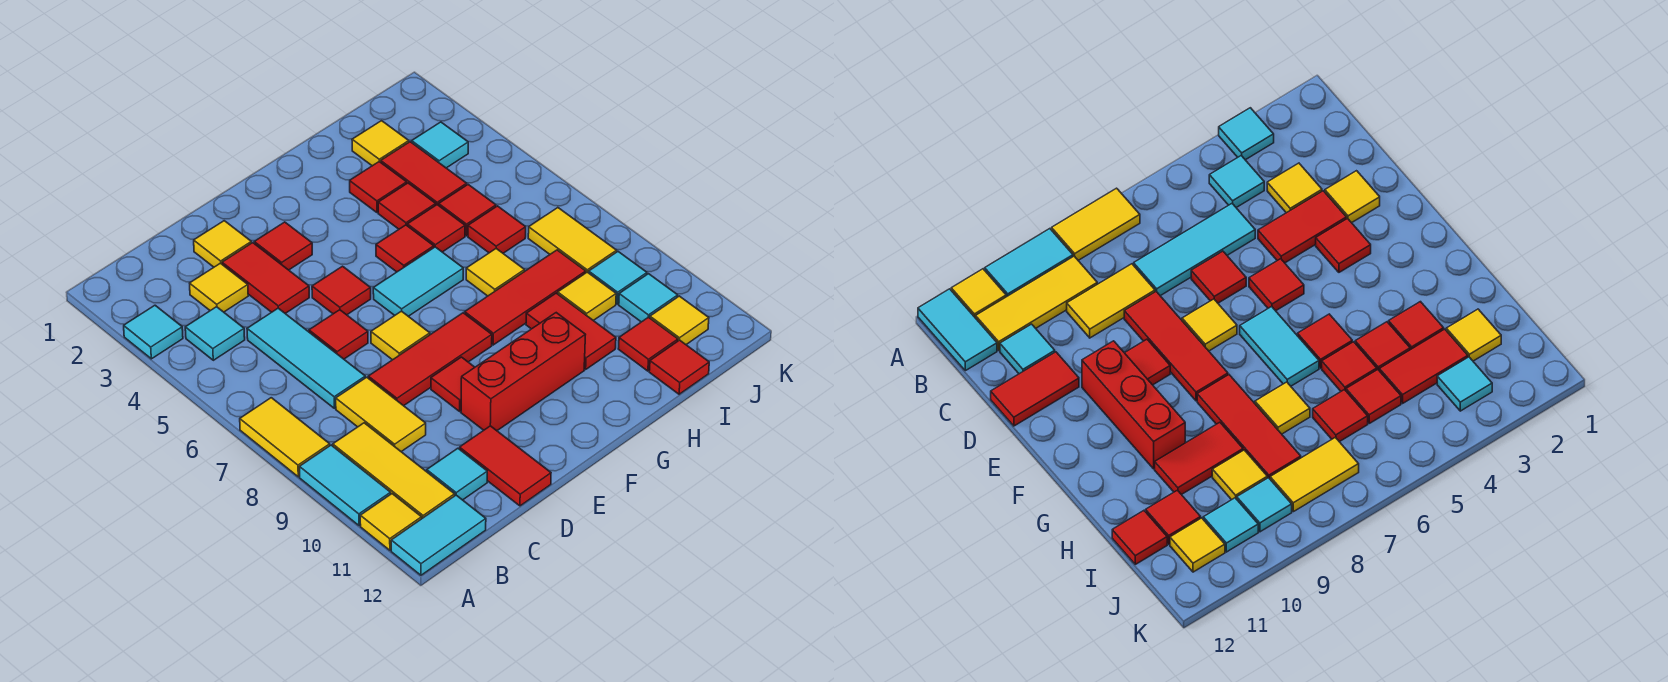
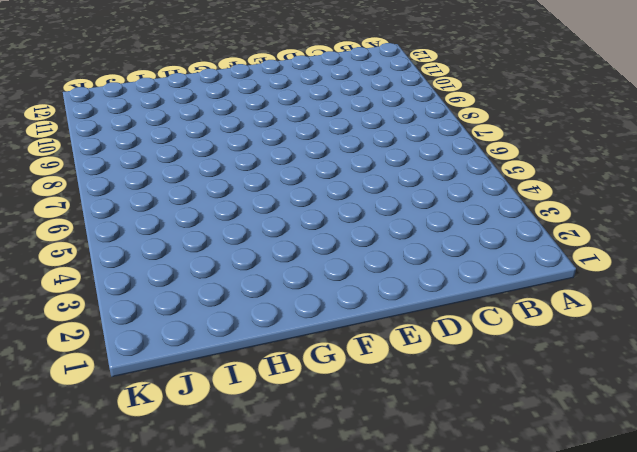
none -> cyan tile A3 level 1
none -> yellow tile A7:A8 level 1
none -> cyan tile A9:A10 level 1
none -> yellow tile A11 level 1

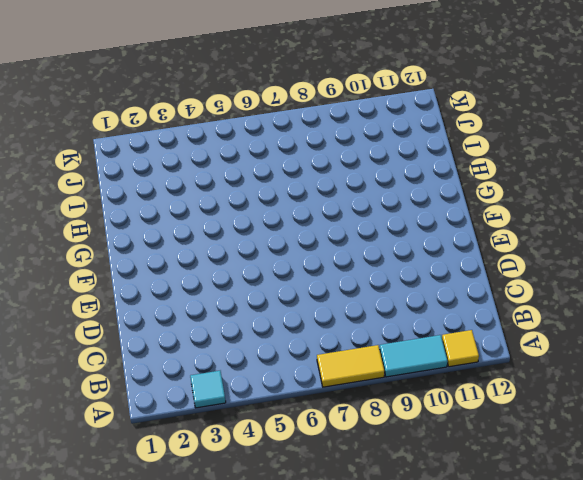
none -> cyan tile A12:B12 level 1
none -> cyan tile B4 level 1
none -> yellow tile B9:B11 level 1
none -> yellow tile C3 level 1

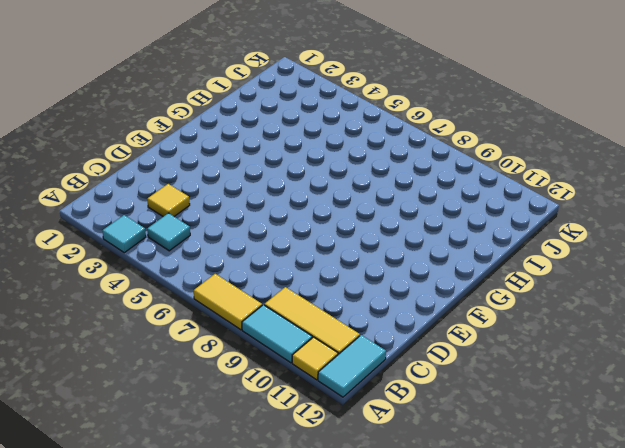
none -> cyan tile C5:C7 level 1
none -> yellow tile C8:C9 level 1
none -> cyan tile C11 level 1
none -> yellow tile D2 level 1

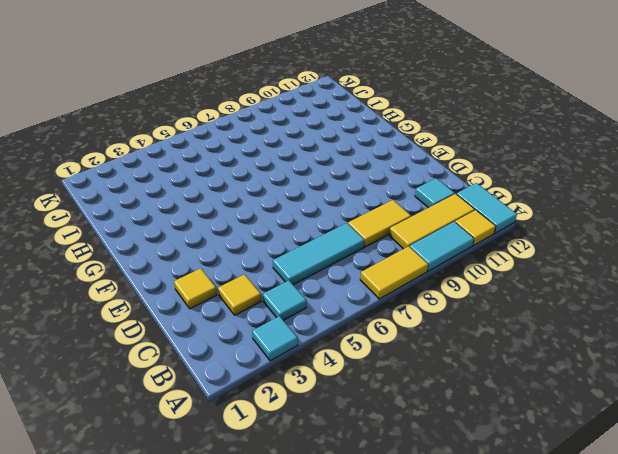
none -> red tile D3:D4 level 1
none -> red tile D6 level 1
none -> red tile D8:F8 level 1
none -> red tile D11:D12 level 1

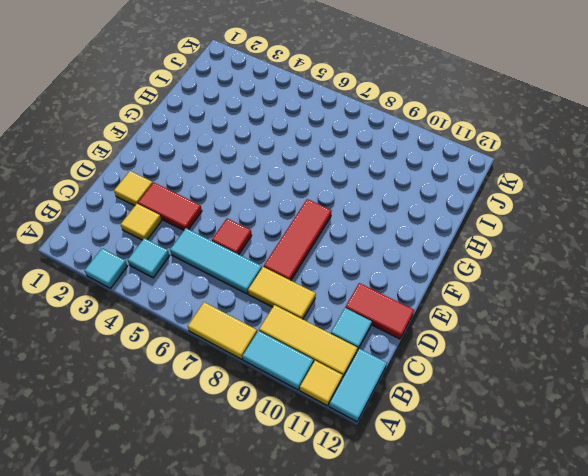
none -> red tile E3 level 1
none -> red tile E5 level 1
none -> yellow tile E7 level 1
none -> red tile E9 level 1

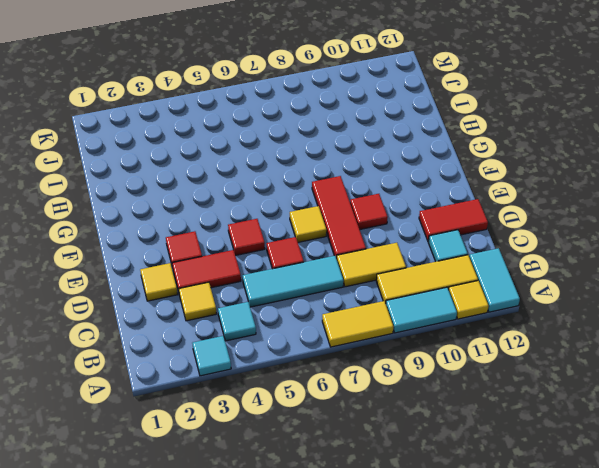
none -> red brick E10:G10 level 1
none -> cyan tile F6:G6 level 1
none -> red tile G5 level 1
none -> red tile G8:I8 level 1

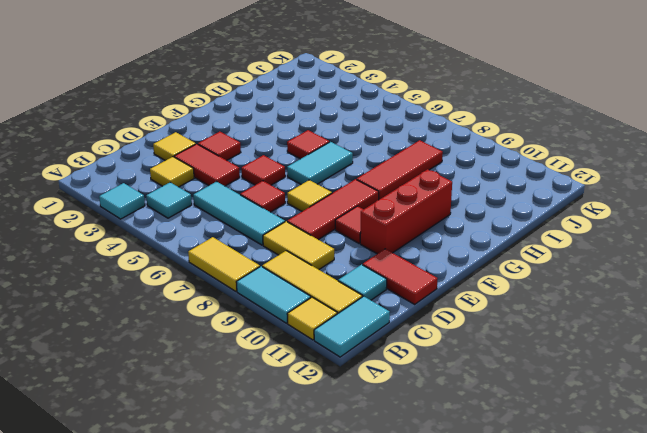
none -> red tile H3 level 1
none -> red tile H4 level 1
none -> red tile H5 level 1
none -> yellow tile H7 level 1

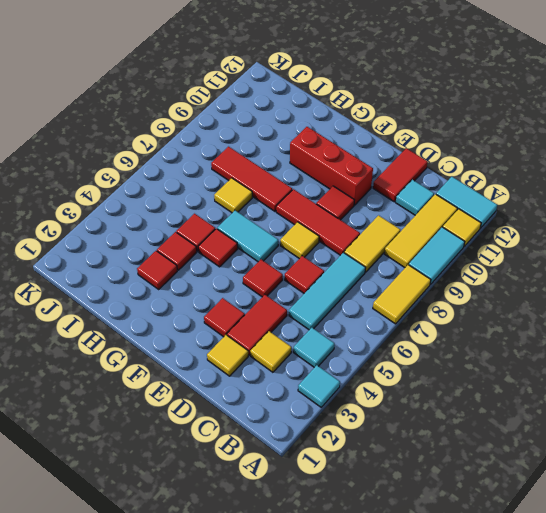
none -> red tile H9:H10 level 1
none -> yellow tile I2 level 1
none -> red tile I3:I4 level 1
none -> red tile I5 level 1

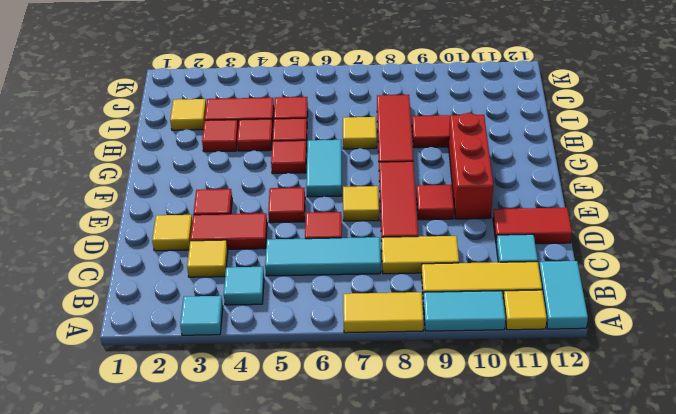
none -> red tile I6 level 1
none -> yellow tile I9 level 1
none -> red tile I11 level 1
none -> red tile I12 level 1

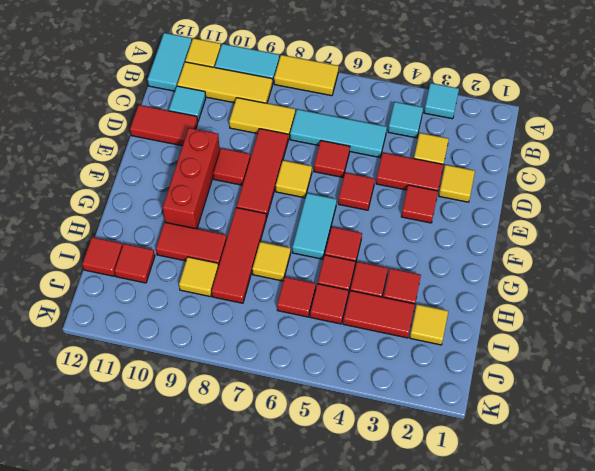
none -> cyan tile J3 level 1
none -> yellow tile J7:J8 level 1
none -> cyan tile J9 level 1
none -> cyan tile J10 level 1

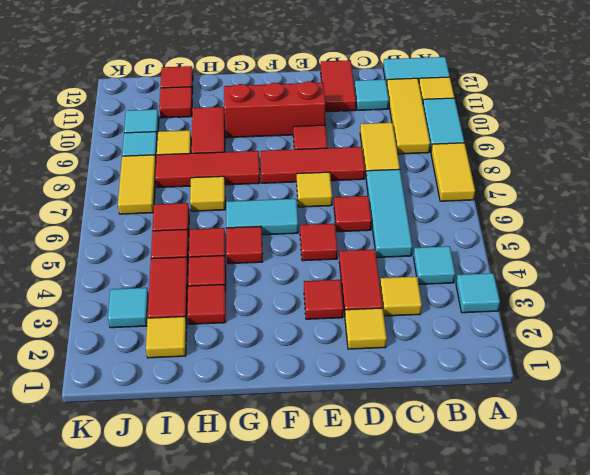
none -> yellow tile J11 level 1

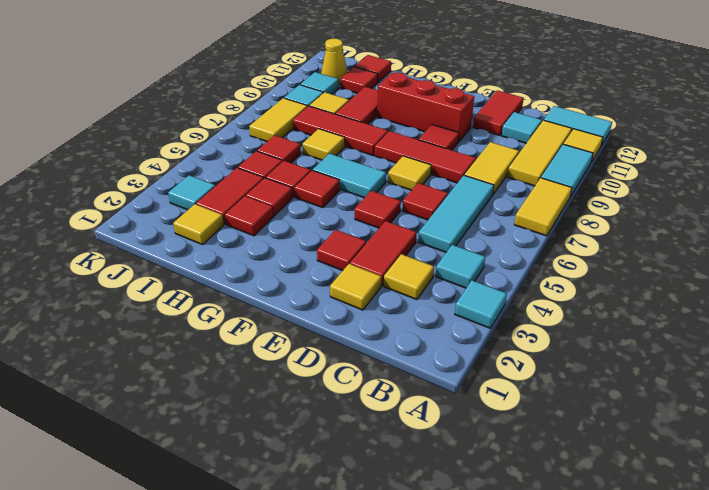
yellow cone J11 level 1 -> yellow tile J11 level 1

